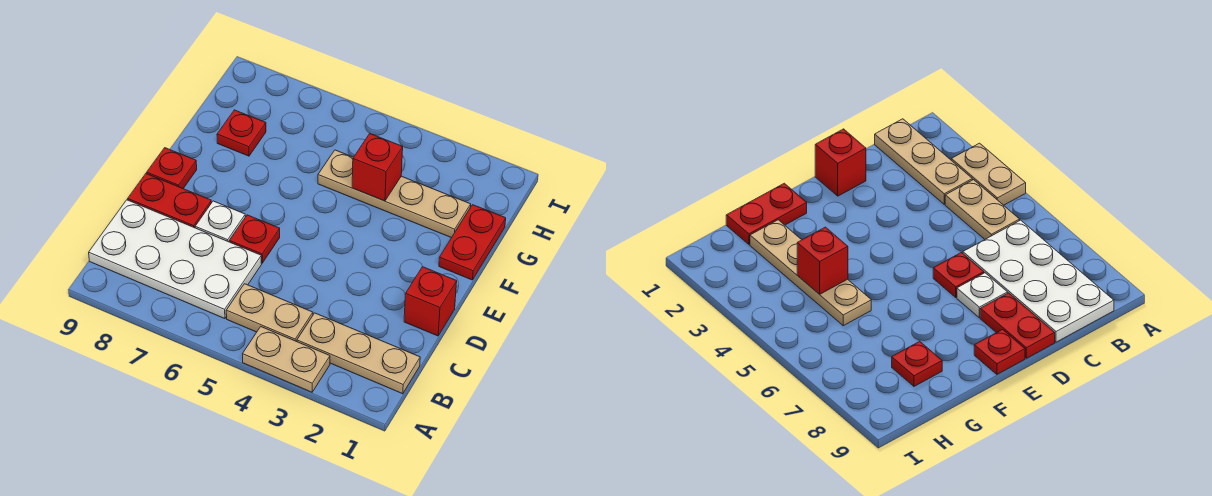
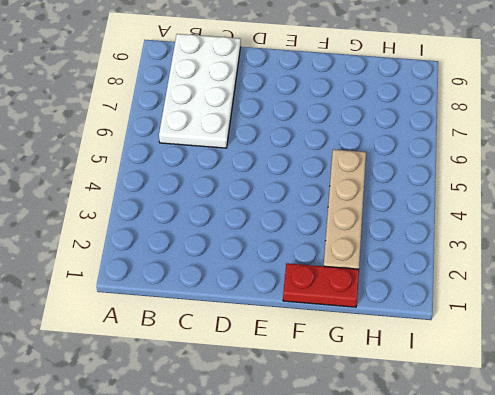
none -> tan plate A3:A4 level 1
none -> tan plate B1:B3 level 1
none -> tan plate B4:B5 level 1

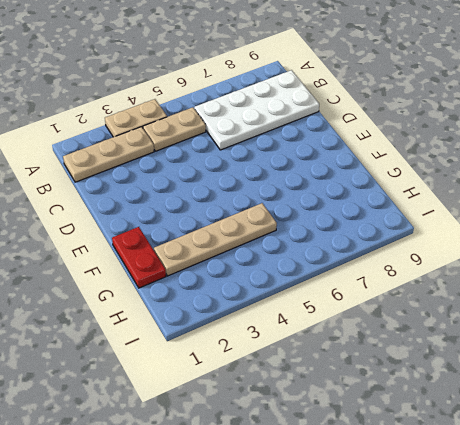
none -> red brick D1 level 1
none -> red plate D6 level 1
none -> white plate D7 level 1

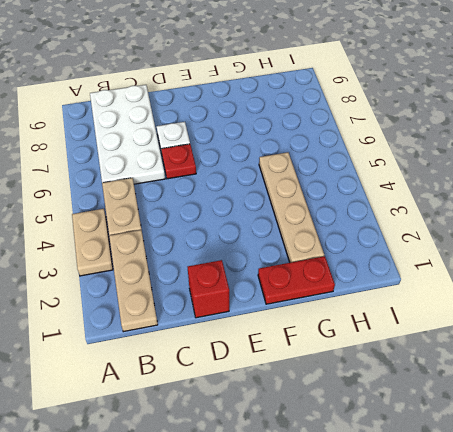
none -> red plate D8:D9 level 1
none -> red plate E9 level 1
none -> red plate G8 level 1

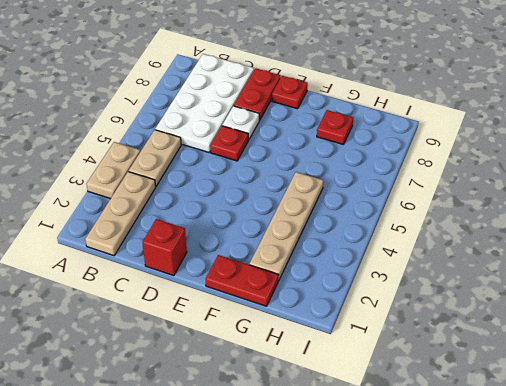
none -> red brick G4 level 2

